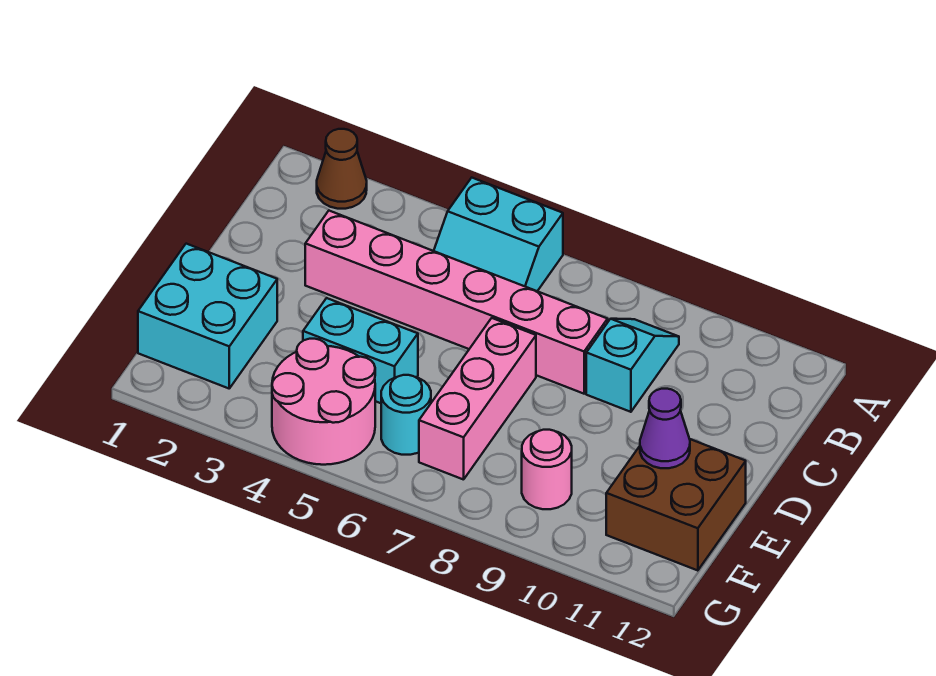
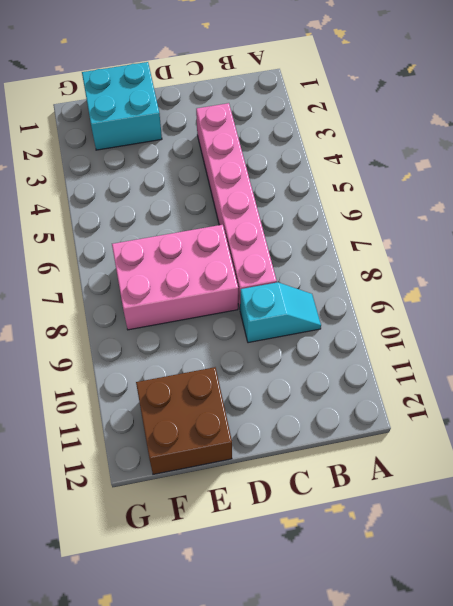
pink brick D7:F8 level 1 -> pink brick D7:F7 level 1
none -> brown cone A2 level 1
none -> cyan slope A5:B6 level 1 top A
none -> cyan brick E4:E5 level 1

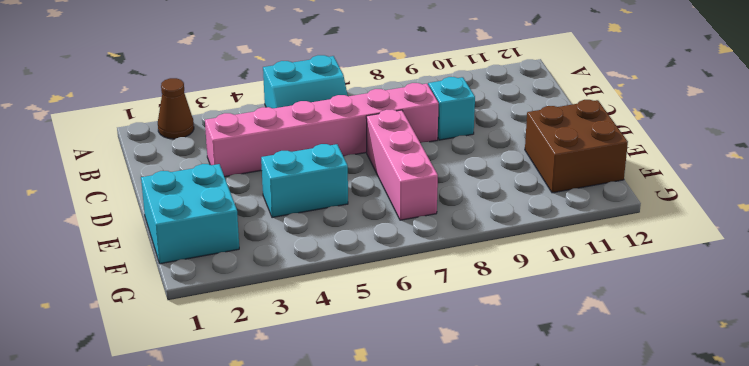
none -> pink round brick F4:G5 level 1
none -> cyan round brick F6 level 1
none -> pink round brick F9 level 1

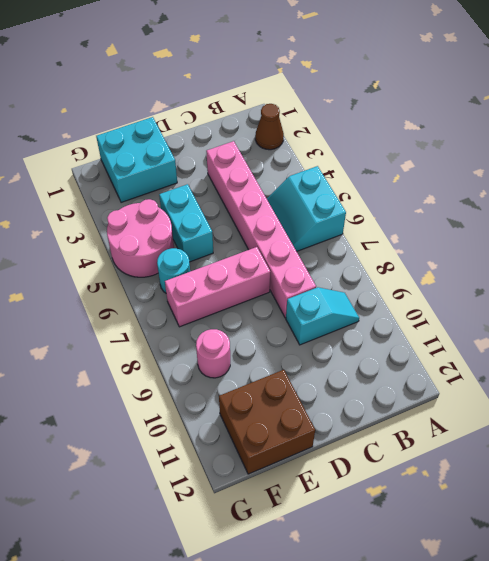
none -> purple cone E11 level 2

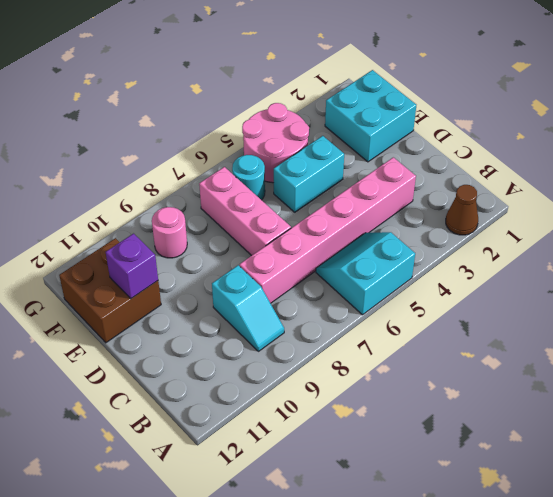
purple brick E11 level 2 -> purple cone E11 level 2

